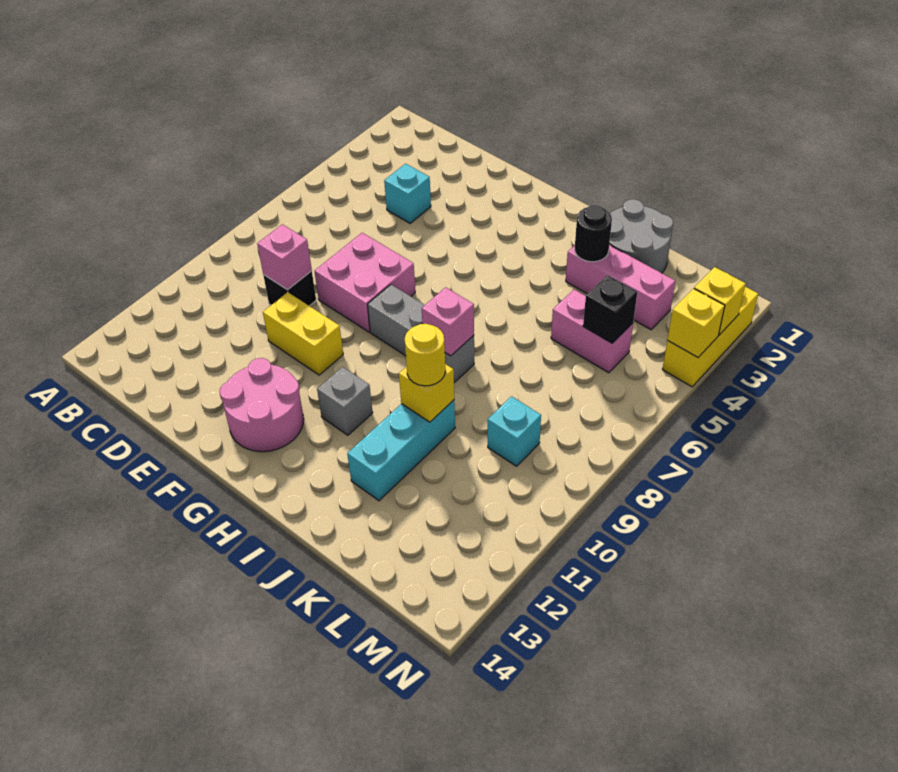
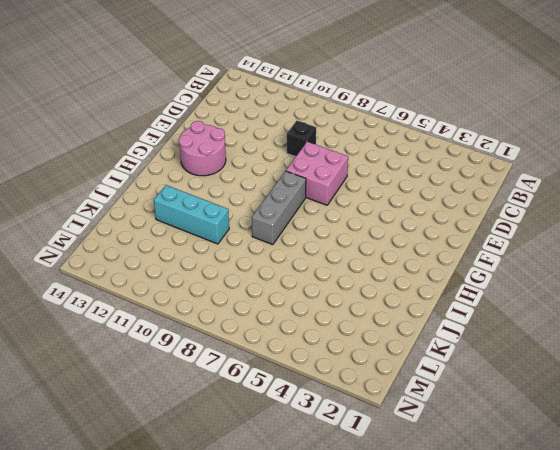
none -> cyan brick D4 level 1
none -> yellow brick E10:F10 level 1
none -> grey brick H11 level 1

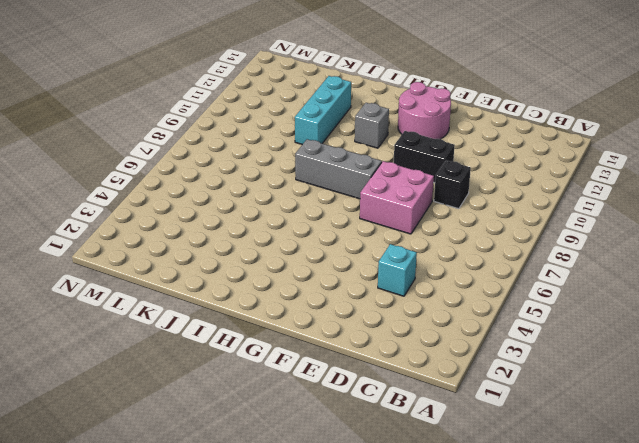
black brick E10:F10 level 1 -> yellow brick E10:F10 level 1
none -> grey round brick J1:K2 level 1
none -> pink brick J3:L3 level 1
none -> pink brick K5:L5 level 1

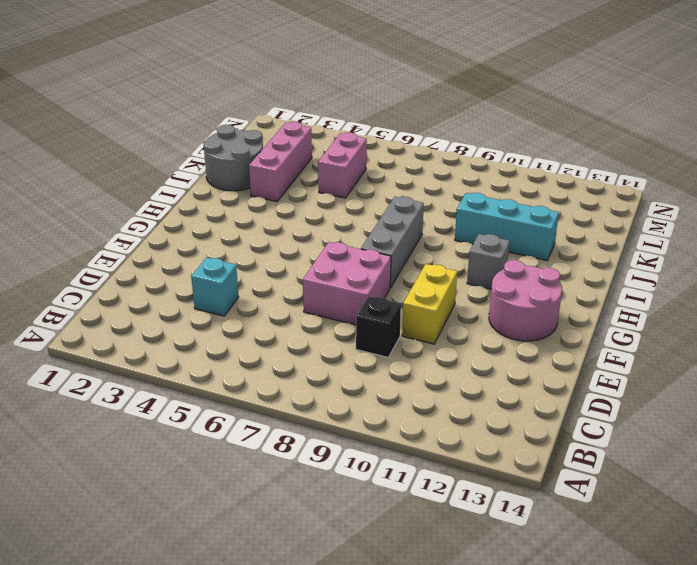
none -> cyan brick L9 level 1
none -> yellow brick N2:N4 level 1
none -> pink brick D9 level 2

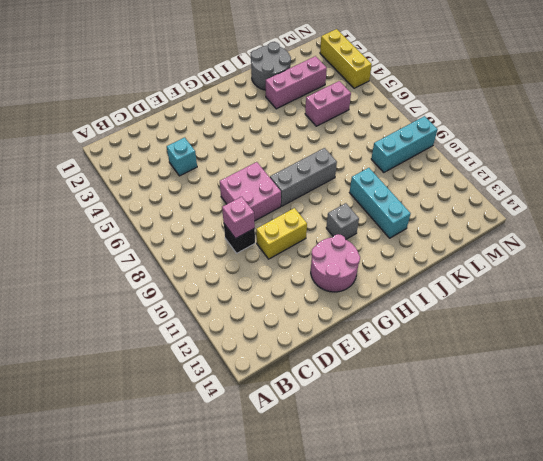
cyan brick L9:N9 level 1 -> cyan brick L9 level 1
none -> pink brick I8 level 2
none -> black round brick J3 level 2
none -> yellow brick J10 level 2

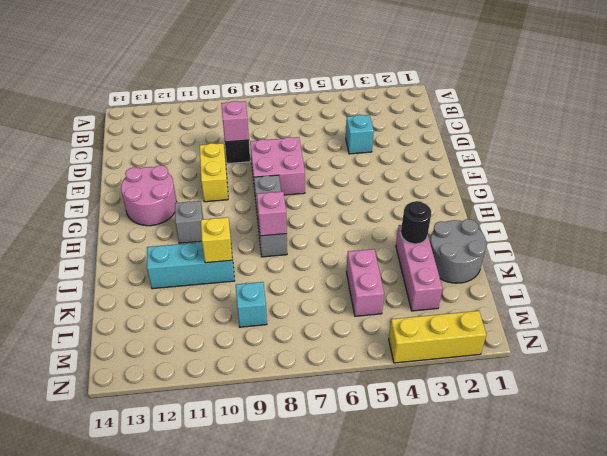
none -> black brick L5 level 2
none -> yellow brick N3 level 2
none -> yellow brick N4 level 2

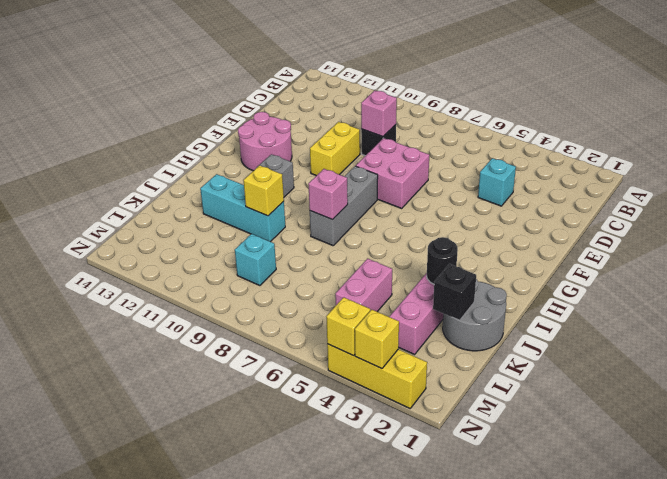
black brick K2 level 2 -> black brick L5 level 2
none -> yellow round brick J10 level 3

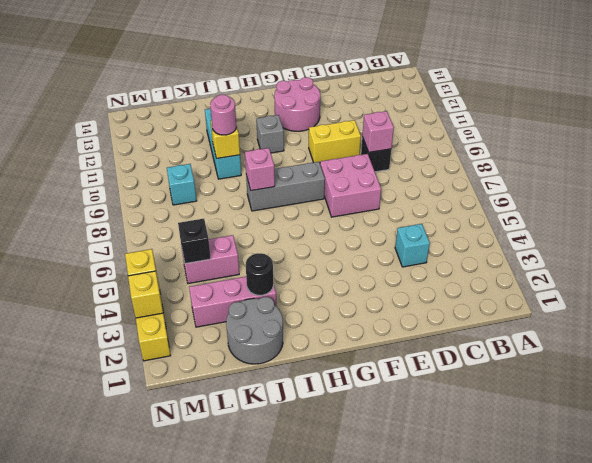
pink round brick J10 level 3 -> yellow round brick J10 level 3

